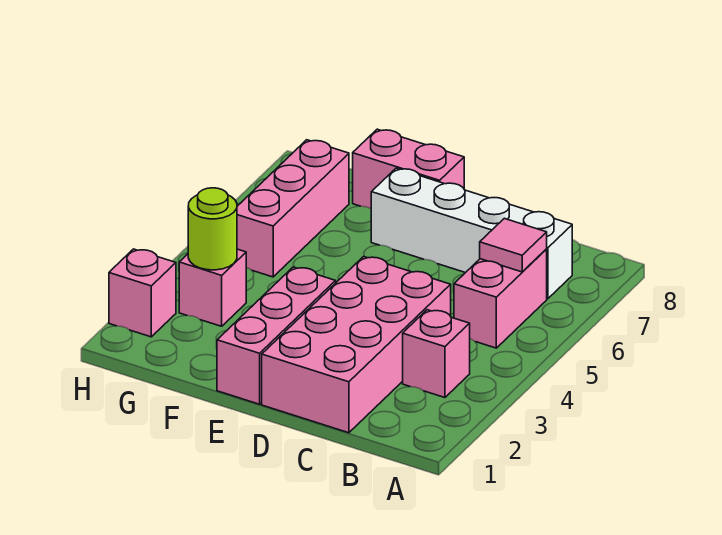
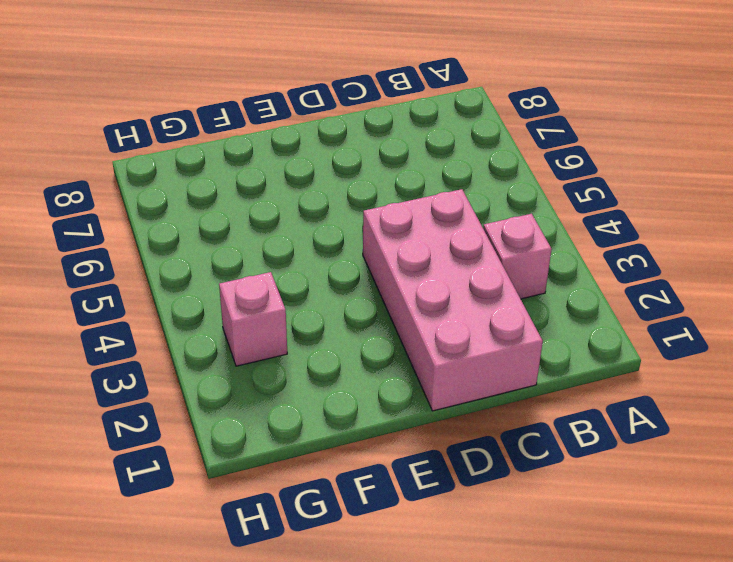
none -> pink brick B5:B6 level 1
none -> white brick B7:E7 level 1

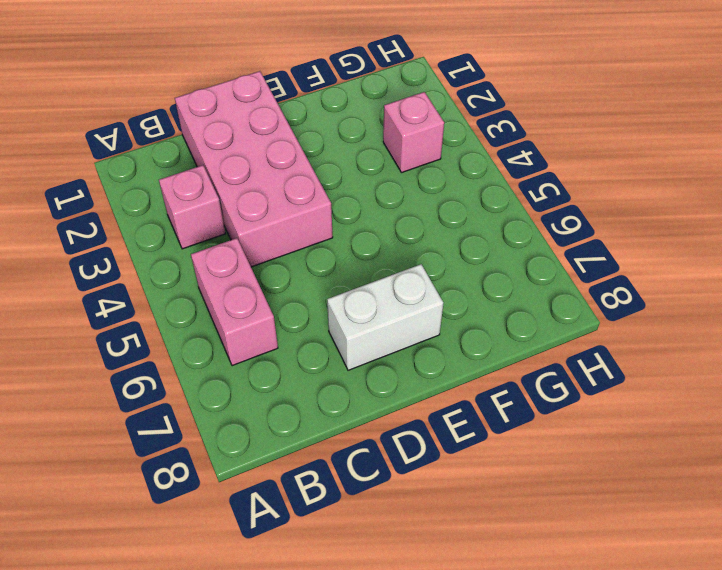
white brick D7:E7 level 1 -> white brick B7:E7 level 1
none -> pink brick E1:E3 level 1
none -> pink brick E8:F8 level 1

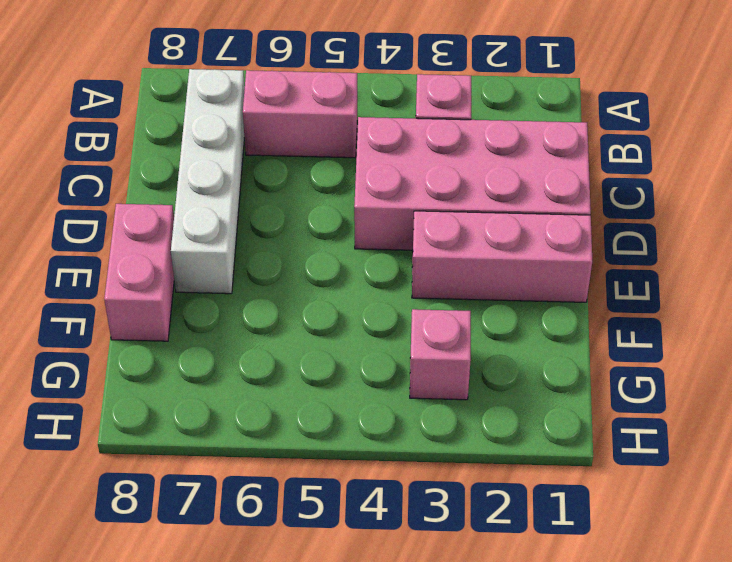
none -> pink brick G5:G7 level 1
none -> pink brick H2 level 1

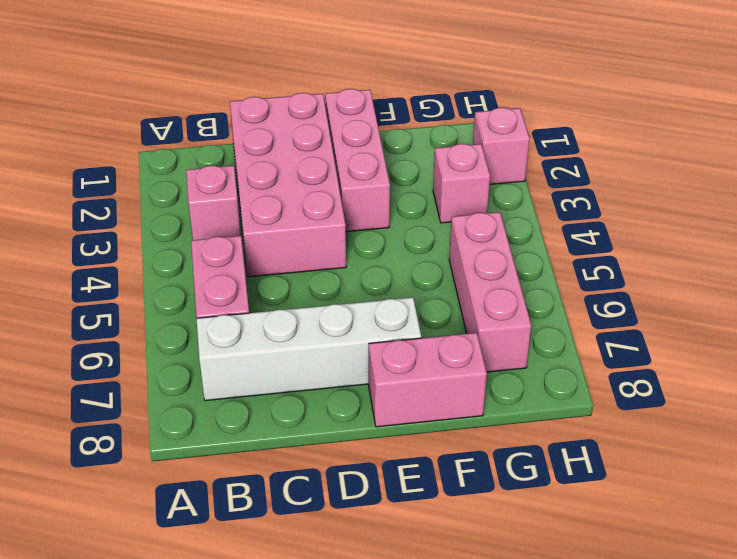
none -> pink tile B6 level 2
none -> lime round brick G3 level 2

